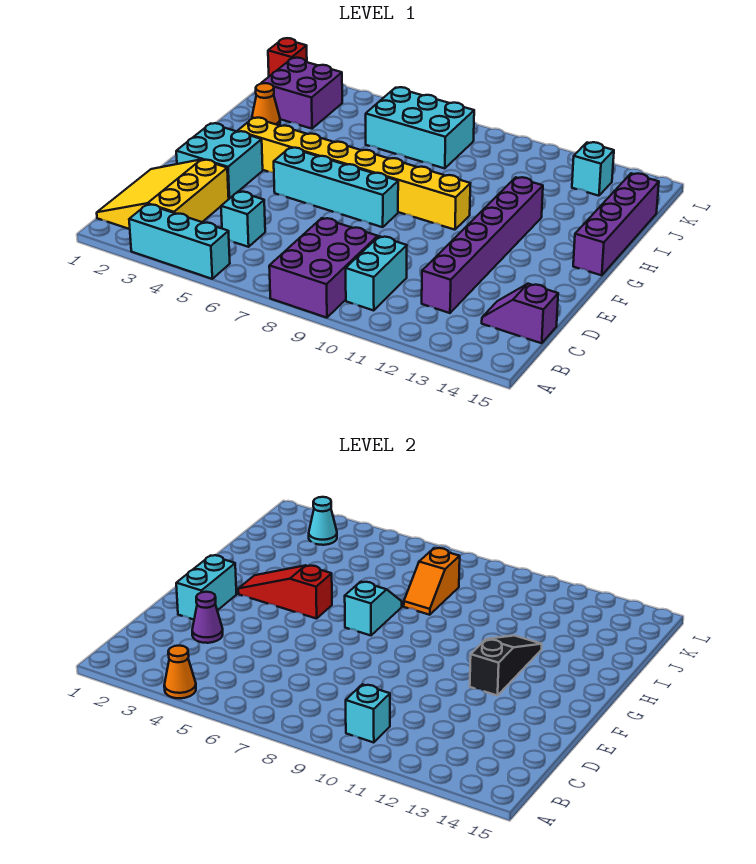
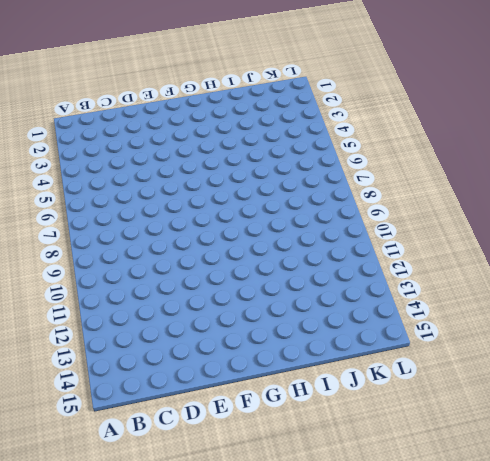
none -> cyan brick A3:A5 level 1
none -> purple brick A8:C9 level 1
none -> yellow slope B1:D3 level 1 top 3

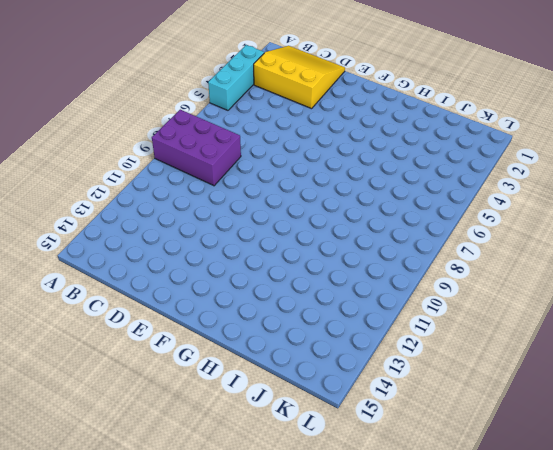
none -> cyan brick B10:C10 level 1
none -> cyan brick C5 level 1
none -> purple brick C12:H12 level 1

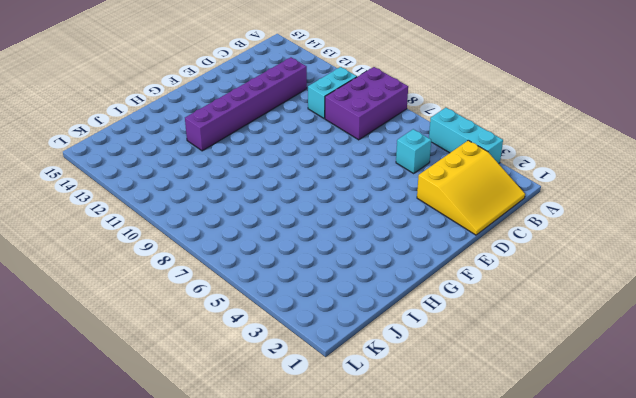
none -> purple slope C14:C15 level 1 top 15
none -> cyan brick E2:F3 level 1
none -> cyan brick F5:F8 level 1

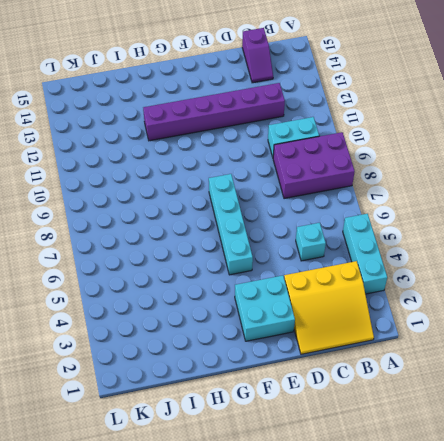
none -> yellow brick G3:G10 level 1
none -> purple brick G15:J15 level 1
none -> orange cone I2 level 1

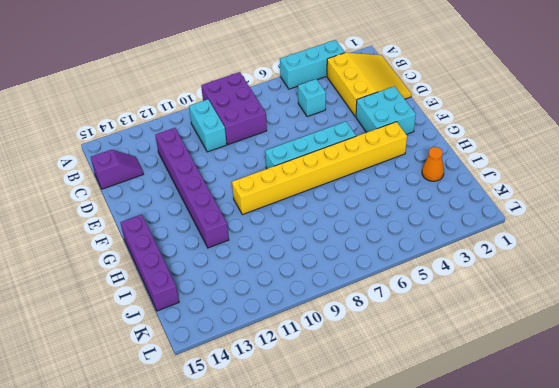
none -> purple brick J2:K3 level 1
none -> cyan brick J6:K8 level 1
none -> cyan brick K13 level 1

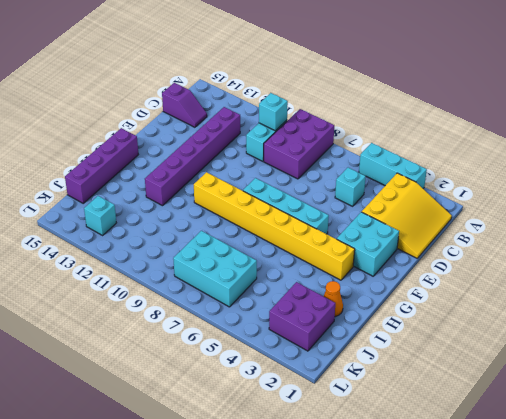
none -> red brick L1 level 1
none -> orange cone A4 level 2
none -> purple cone D3 level 2

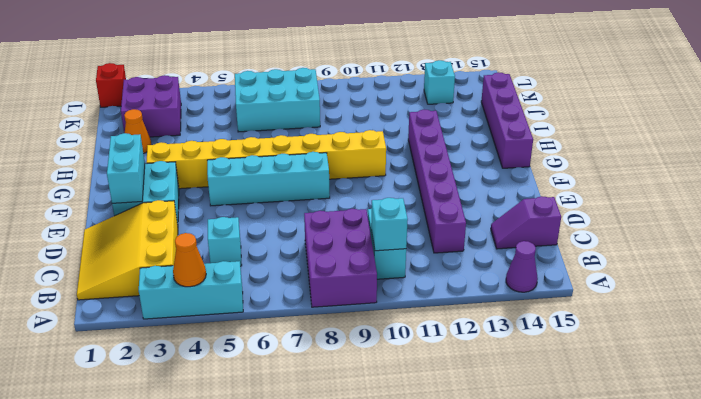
purple cone A14 level 1 -> purple cone D3 level 2
none -> black slope F12:H12 level 2 top F
none -> red slope G3:G5 level 2 top 5
none -> cyan slope G7:H7 level 2 top G

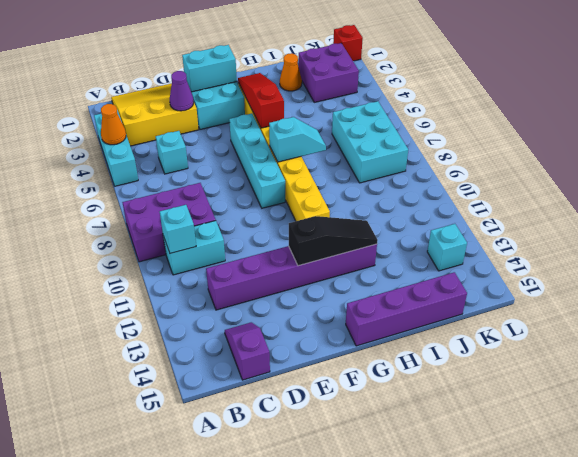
none -> orange slope I8:J8 level 2 top J
none -> cyan cone K3 level 2

